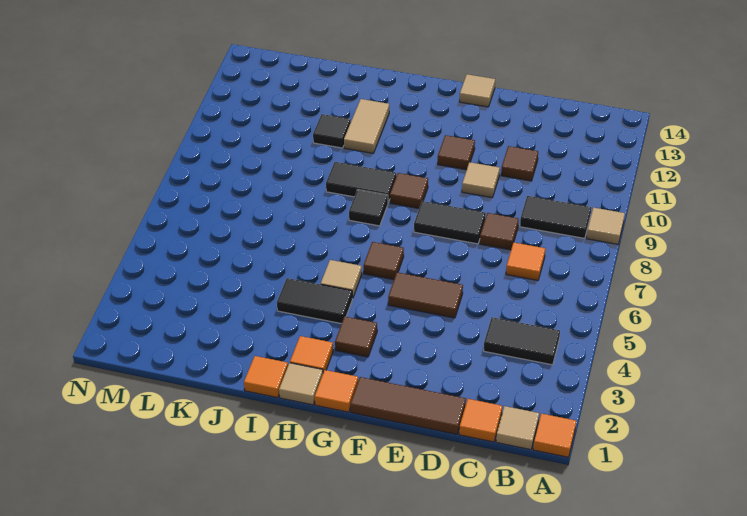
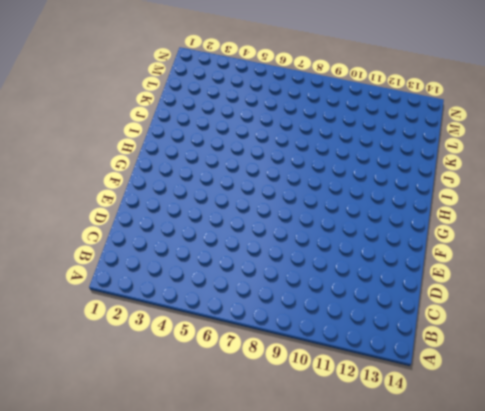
none -> orange tile A1 level 1
none -> tan tile A9 level 1
none -> tan tile B1 level 1

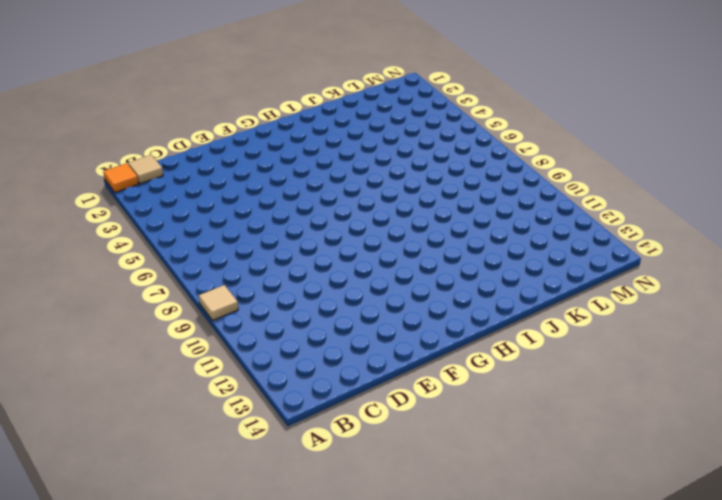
none -> black tile B4:C4 level 1
none -> black tile B9:C9 level 1
none -> orange tile C1 level 1

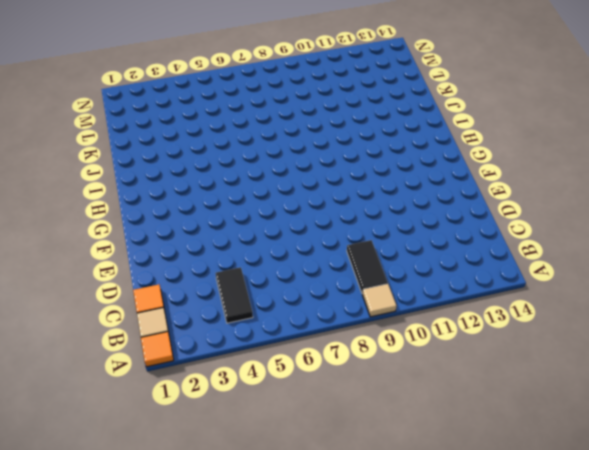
none -> orange tile C7 level 1
none -> brown tile D1:F1 level 1
none -> brown tile D8 level 1

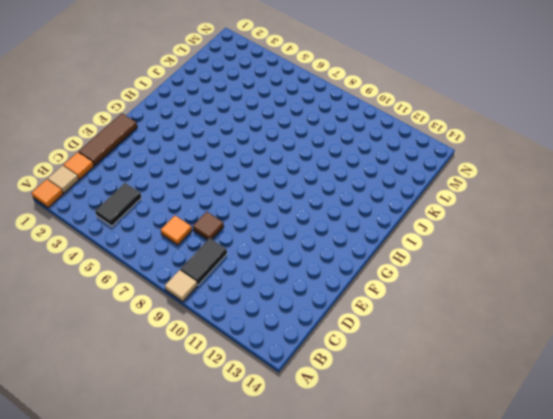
none -> brown tile D11 level 1
none -> brown tile E5:F5 level 1
none -> black tile E8:F8 level 1

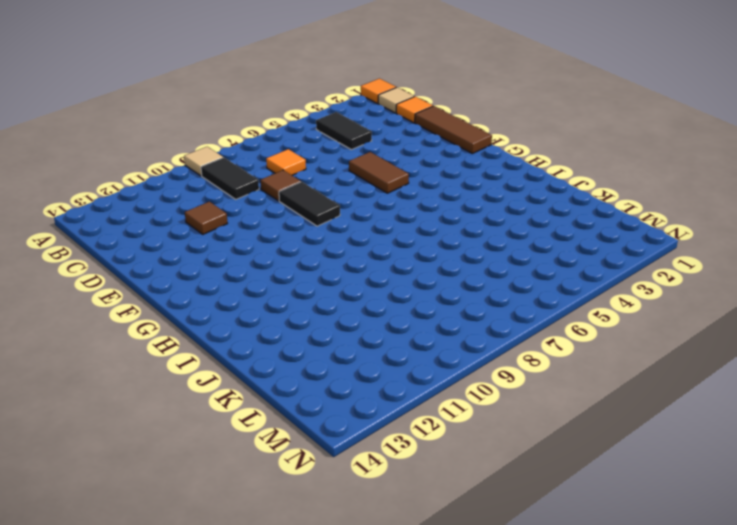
none -> tan tile E10 level 1
none -> brown tile F11 level 1
none -> tan tile F14 level 1

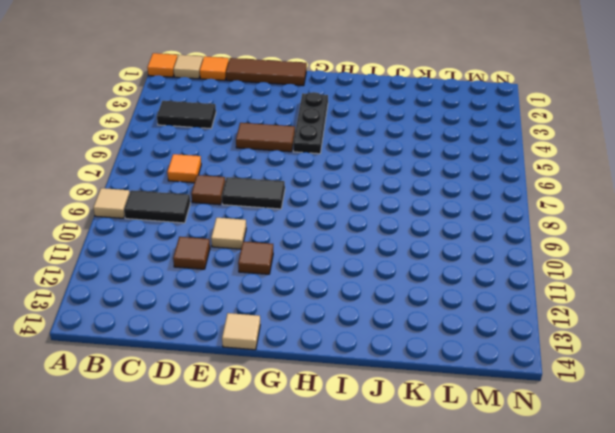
black plate G3:G5 level 1 -> brown tile G3 level 1
none -> orange tile G1 level 1
none -> brown tile G6 level 1
none -> brown tile G9 level 1

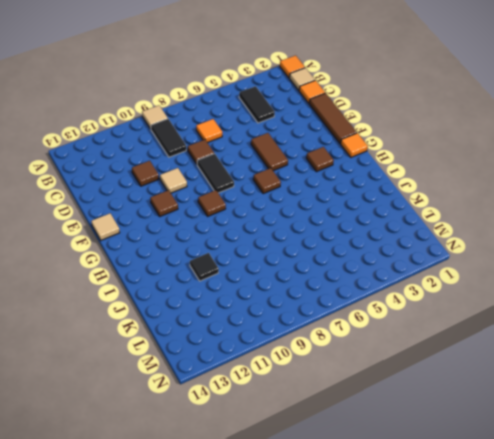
none -> tan tile H1 level 1
none -> orange tile H2 level 1
none -> black tile H4:I4 level 1

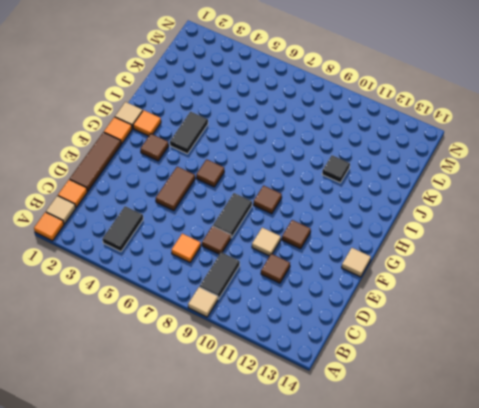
none -> tan tile H5 level 1
none -> black tile H8 level 1
none -> black tile H9:I9 level 1

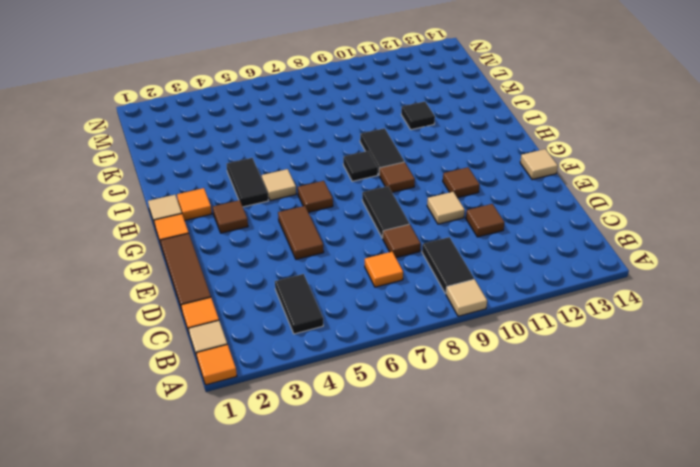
none -> orange tile I1 level 1
none -> tan tile I11:I12 level 1

